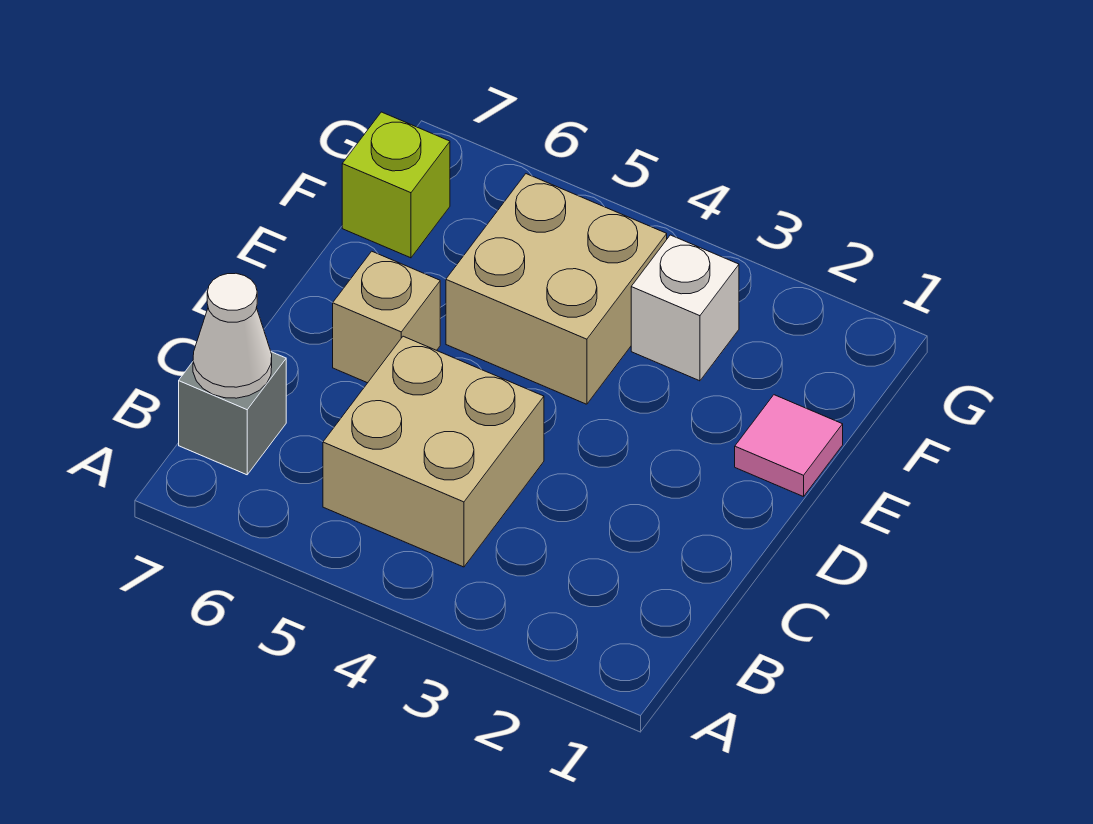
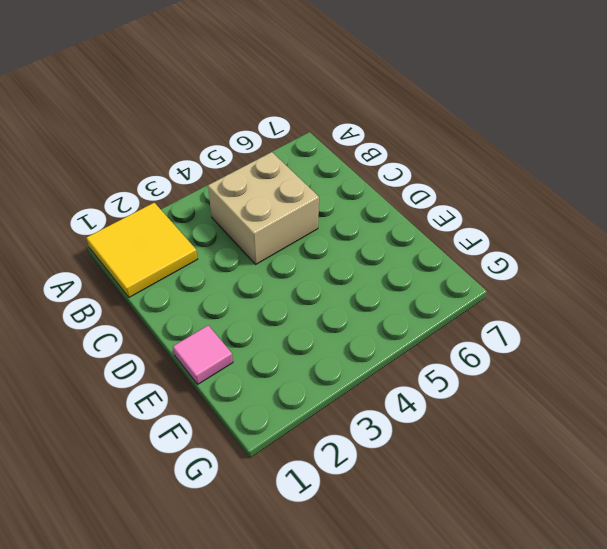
yellow tile A1:B2 level 1 -> none
none -> grey brick B7 level 1
none -> tan brick D6 level 1

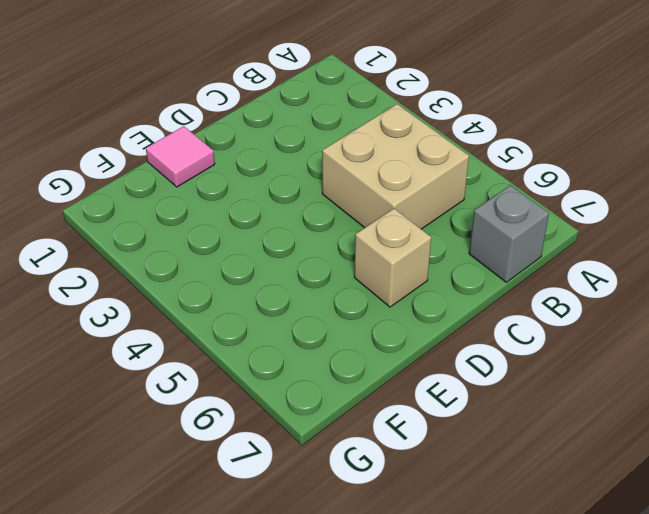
none -> tan brick E4:F5 level 1
none -> white brick F3 level 1

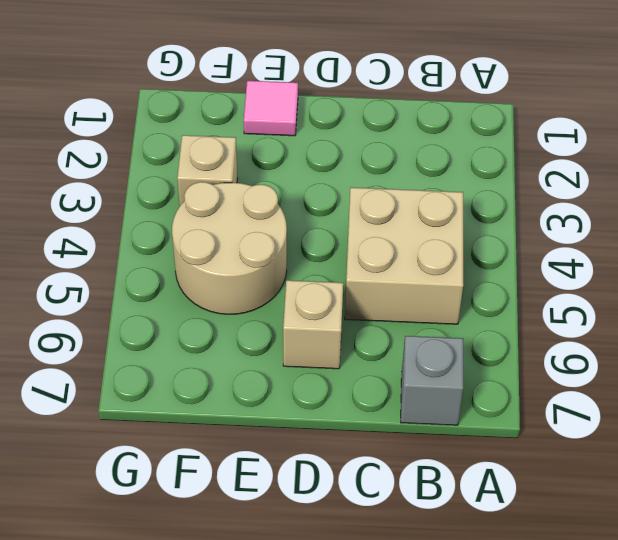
tan round brick E4:F5 level 1 -> tan brick E4:F5 level 1
tan brick F3 level 1 -> white brick F3 level 1
none -> lime brick F7 level 1
none -> white cone B7 level 2

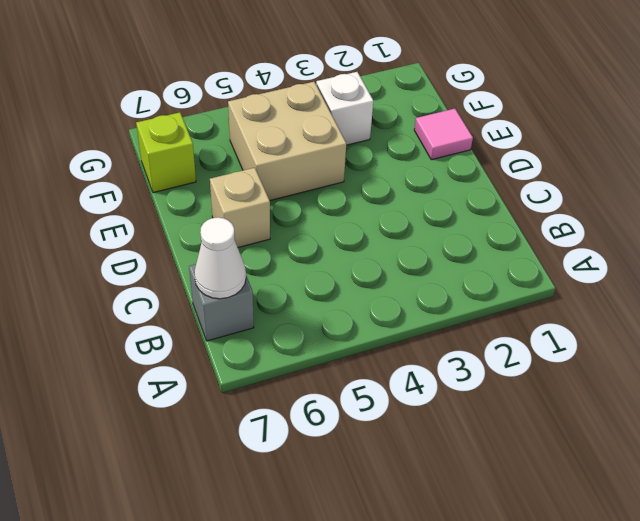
none -> tan brick B4:C5 level 1

